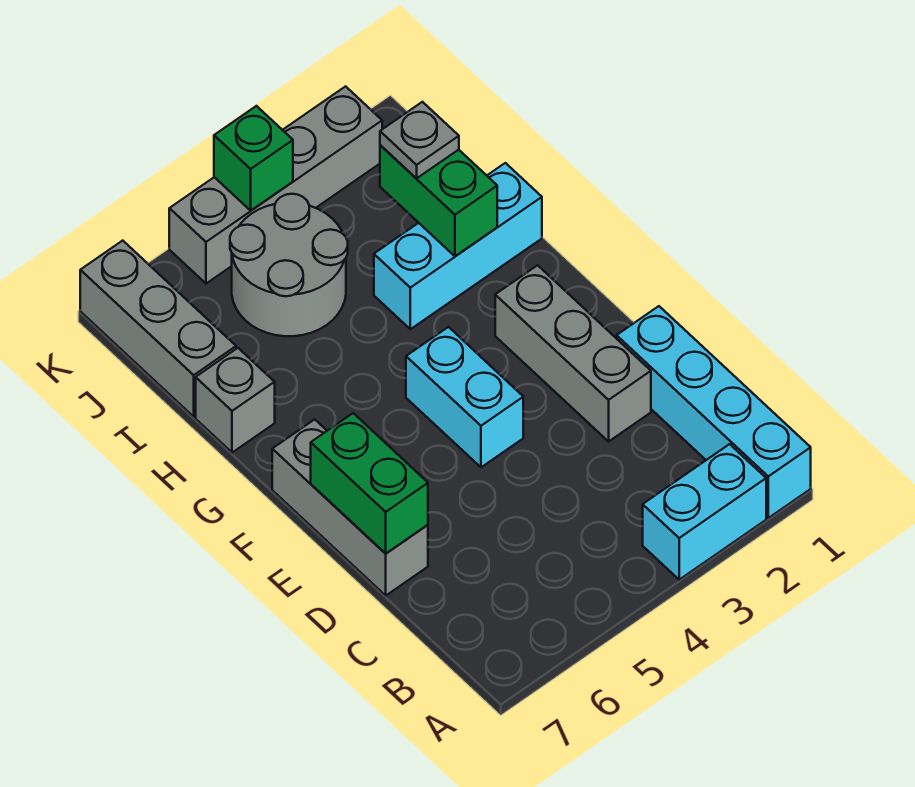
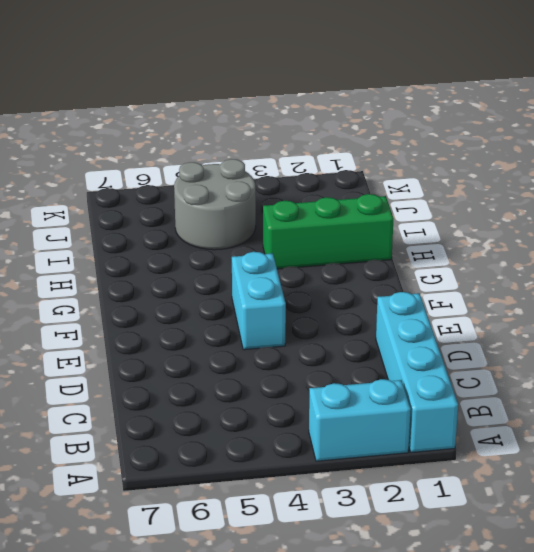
green brick H1:H3 level 1 -> cyan brick H1:H3 level 1
none -> grey brick D2:F2 level 1
none -> grey brick D7:F7 level 1
none -> grey brick H7 level 1

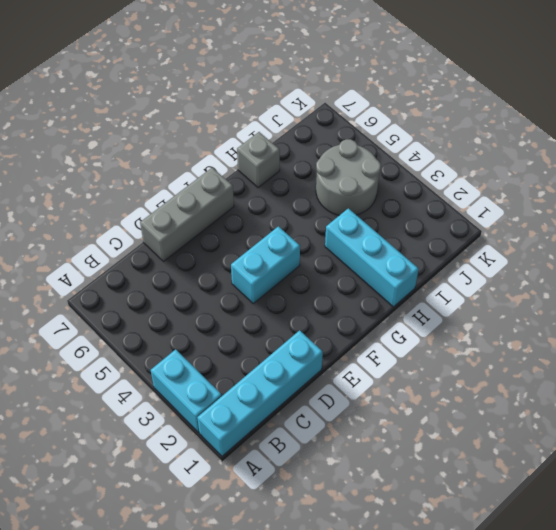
none -> grey brick D2:F2 level 1
none -> grey brick I7:K7 level 1
none -> grey brick K2:K5 level 1

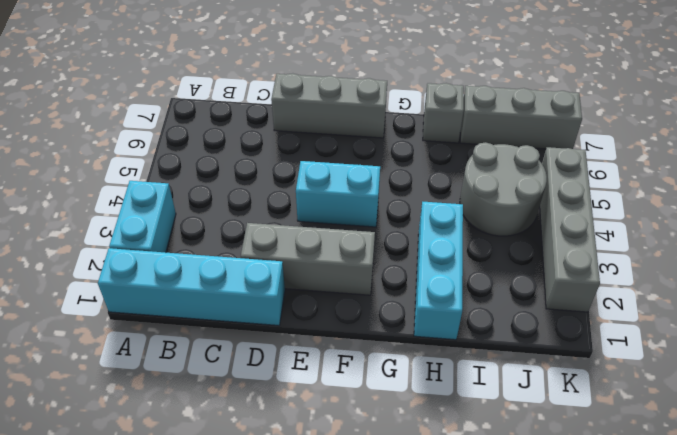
none -> green brick D7:E7 level 2
none -> green brick H2:I2 level 2
none -> green brick K4 level 2

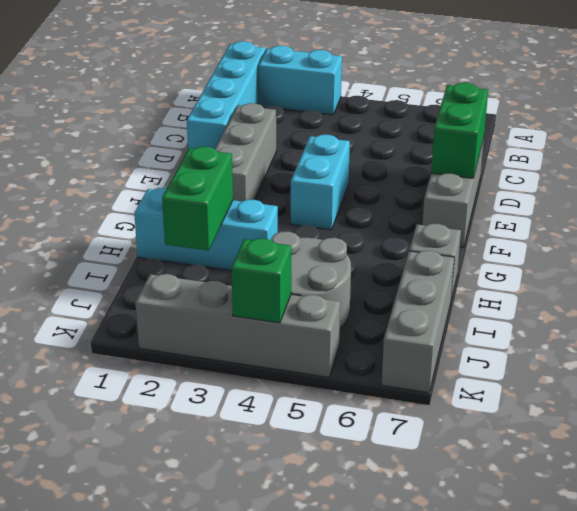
none -> grey plate I2 level 3

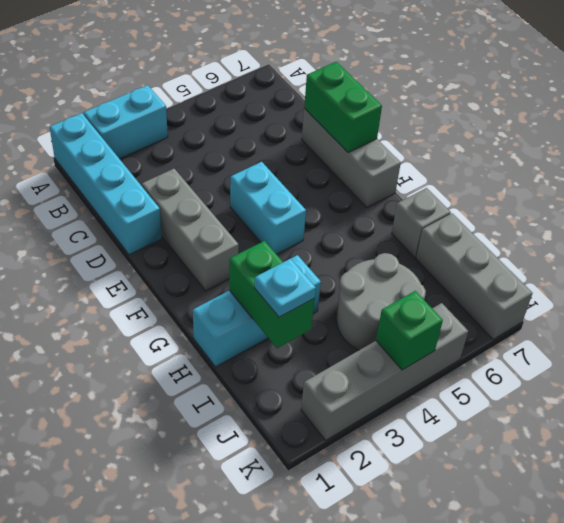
cyan plate I2 level 3 -> grey plate I2 level 3

